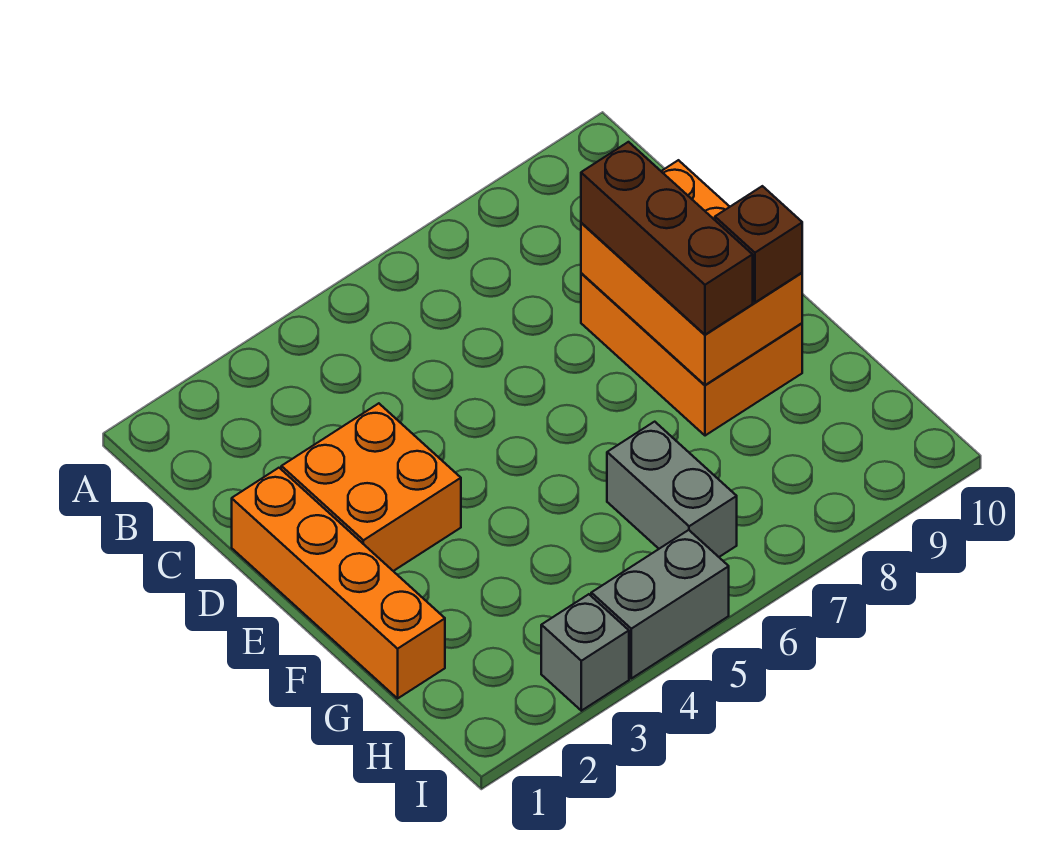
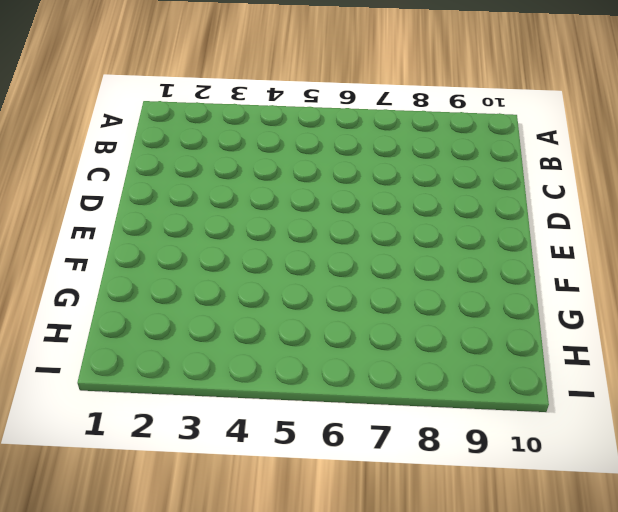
none -> orange brick D1:G1 level 1
none -> orange brick D2:E3 level 1

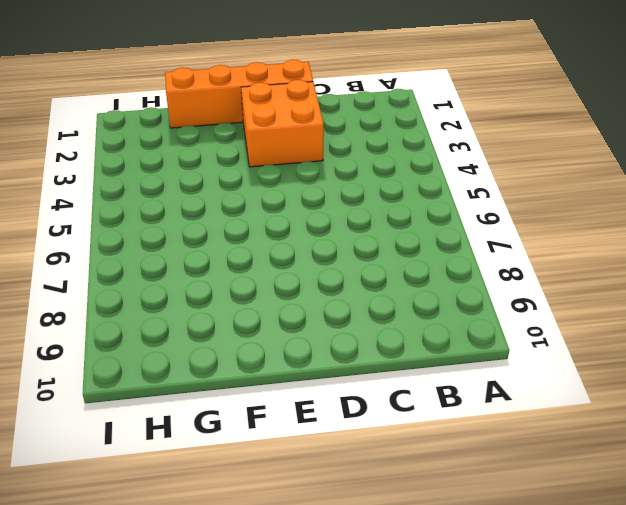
none -> orange brick D8:F9 level 1
none -> grey brick G6:H6 level 1

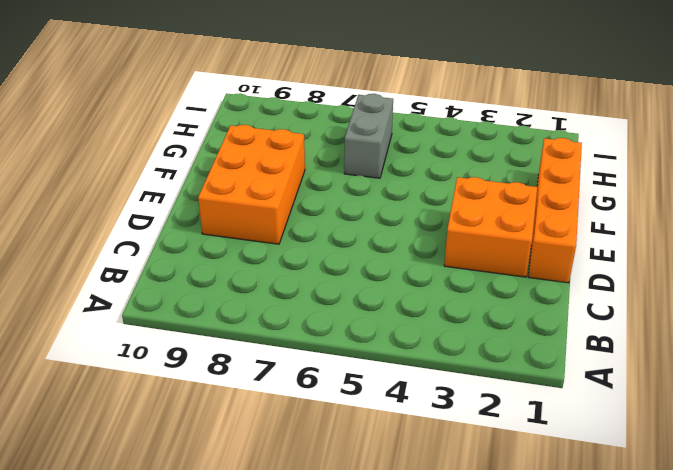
none -> grey brick I3 level 1
none -> grey brick I4:I5 level 1

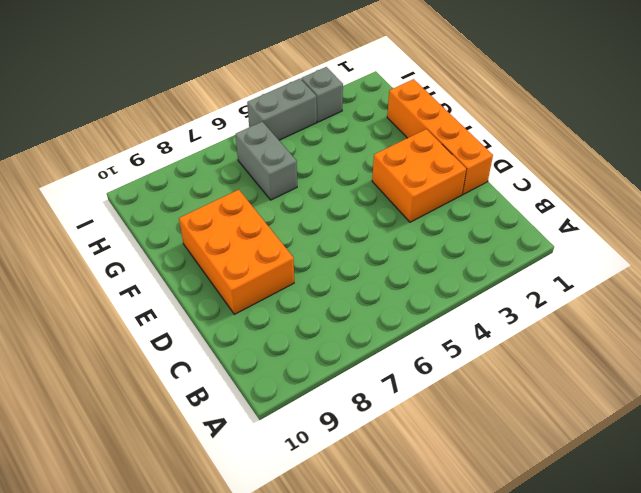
none -> orange brick D8:F9 level 2
none -> brown brick D8:F8 level 3

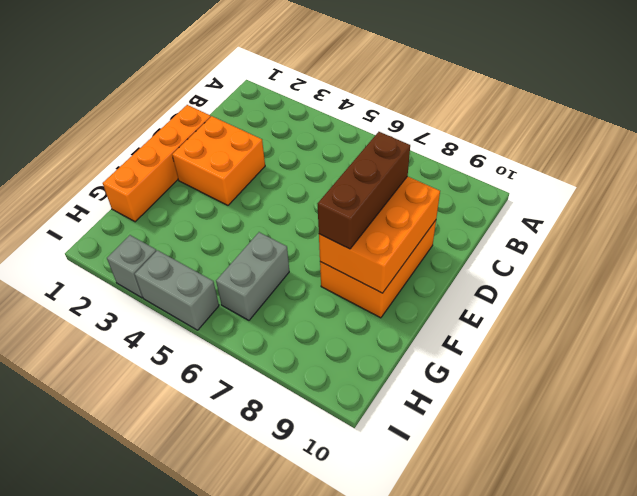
none -> brown brick F9 level 3

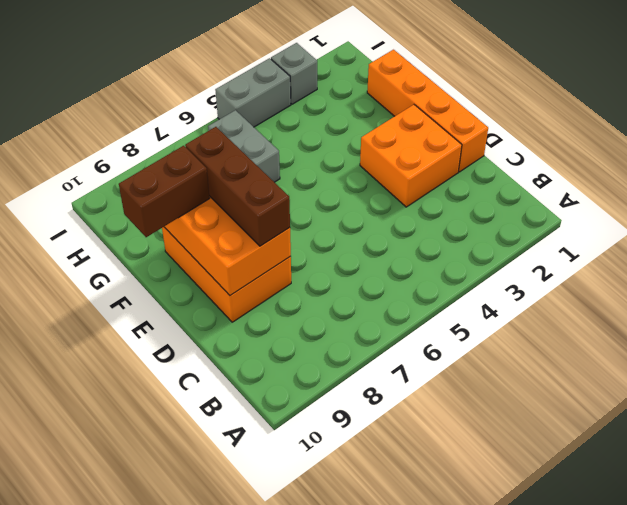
brown brick F9:F10 level 3 -> brown brick F9 level 3

